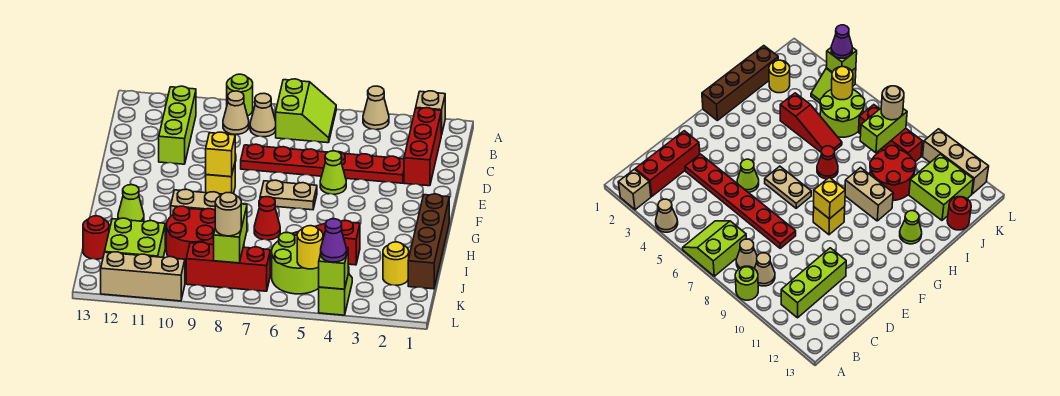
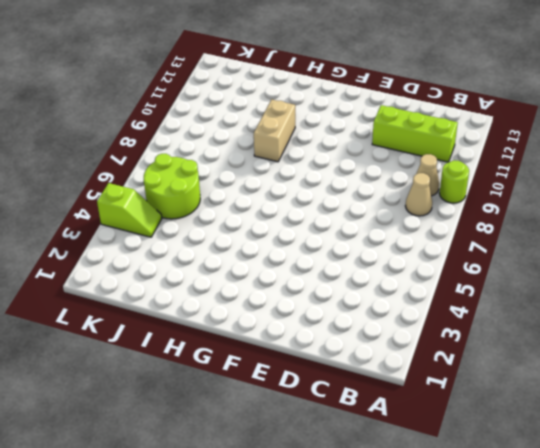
none -> tan brick A2 level 1
none -> tan cone A4 level 1
none -> lime slope A6:B7 level 1 top 7
none -> red brick B2:D2 level 1

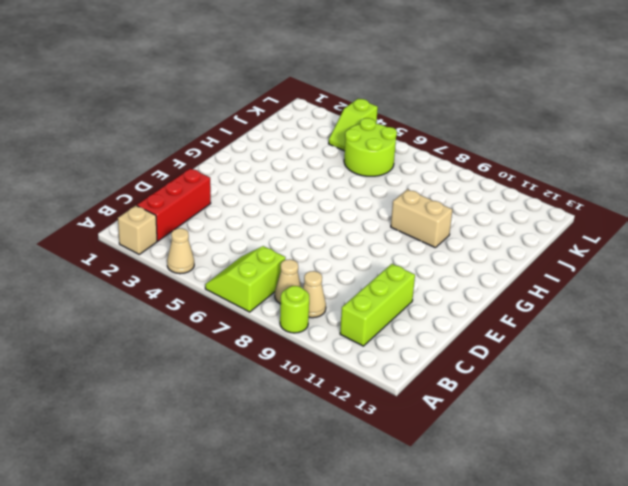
none -> red plate D3:D8 level 1
none -> lime cone E5 level 1
none -> tan plate F6:F7 level 1
none -> yellow brick F9 level 1

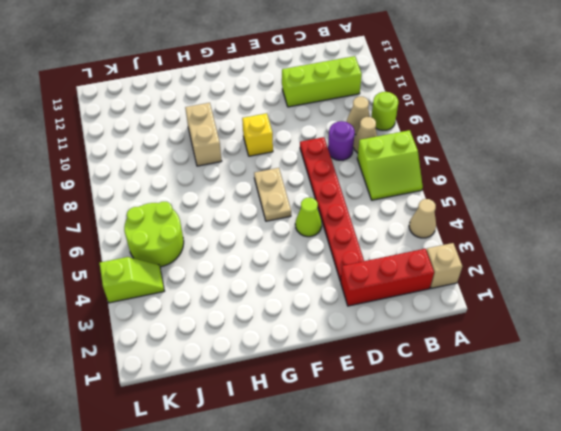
purple round brick C8 level 1 -> none
none -> brown brick G1:J1 level 1
none -> red cone H7 level 1
none -> lime cone H12 level 1
none -> red slope I4:I6 level 1 top 4

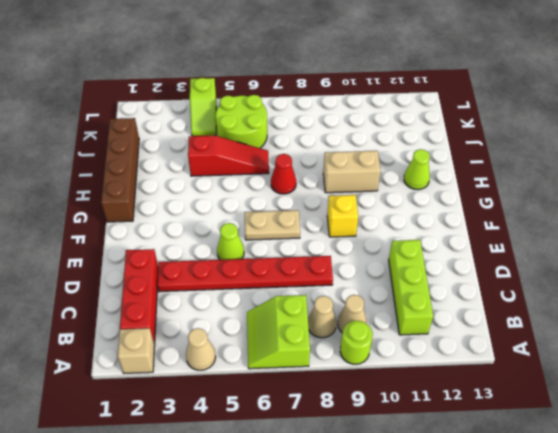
none -> red round brick I9:J10 level 1
none -> yellow round brick J2 level 1
none -> lime brick J11:K12 level 1
none -> red round brick J13 level 1

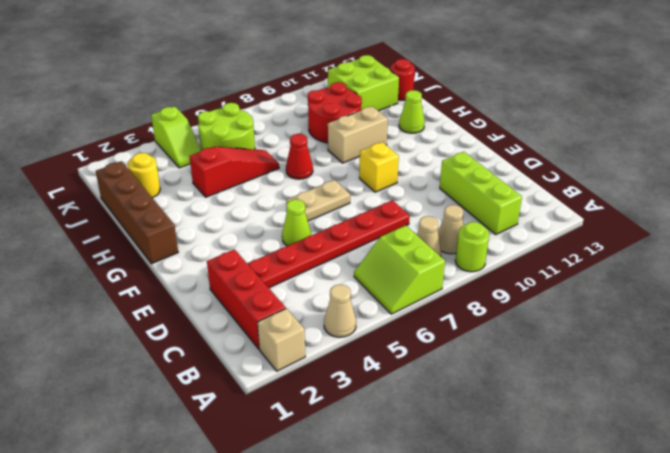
none -> red brick K7:K9 level 1
none -> tan brick L10:L12 level 1
none -> yellow brick F9 level 2
none -> lime brick J8:K8 level 2

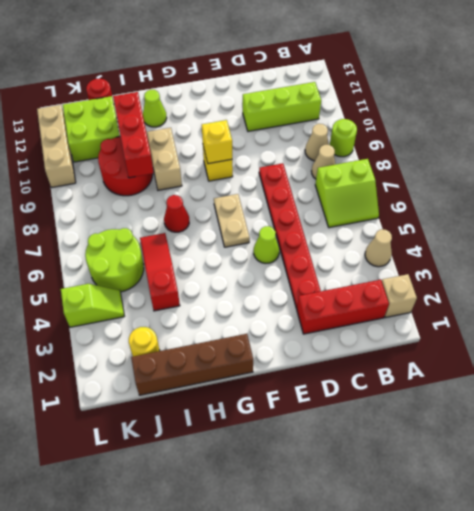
red brick I9:I11 level 2 -> red brick K7:K9 level 1
none -> lime brick J8:K8 level 2
none -> yellow round brick K5 level 2
none -> lime brick L4 level 2
none -> tan round brick K8 level 3

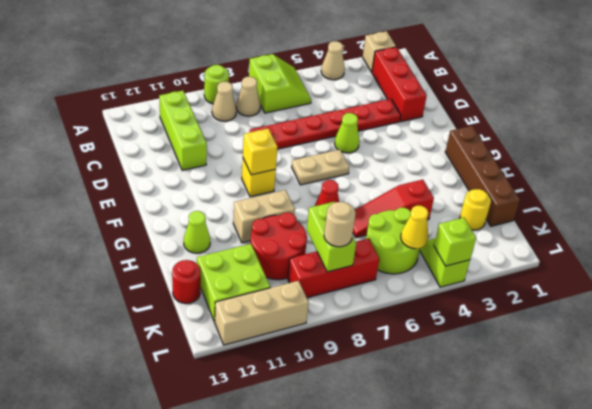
yellow cone K5 level 2 -> yellow round brick K5 level 2
none -> purple cone L4 level 3

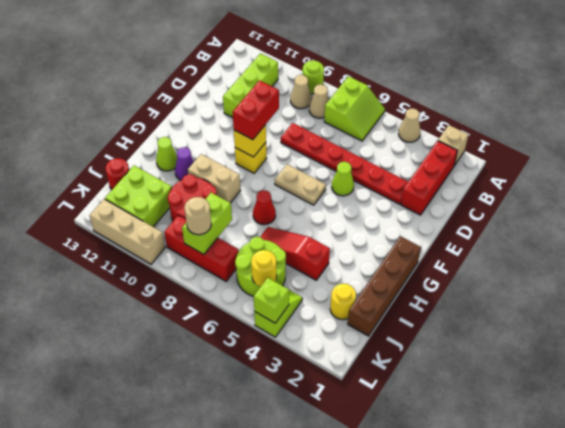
red brick E9:F9 level 3 -> none
purple cone H11 level 1 -> purple cone L4 level 3

